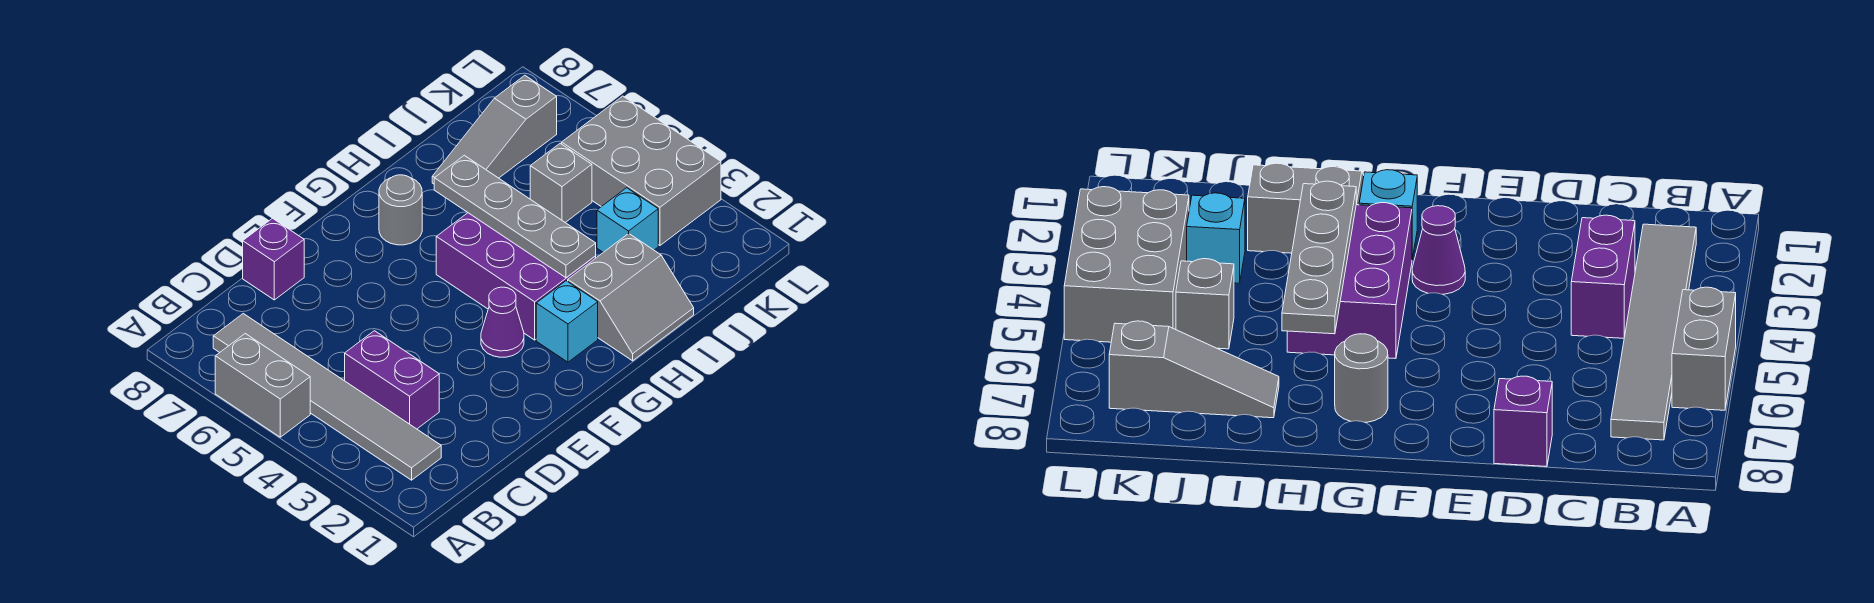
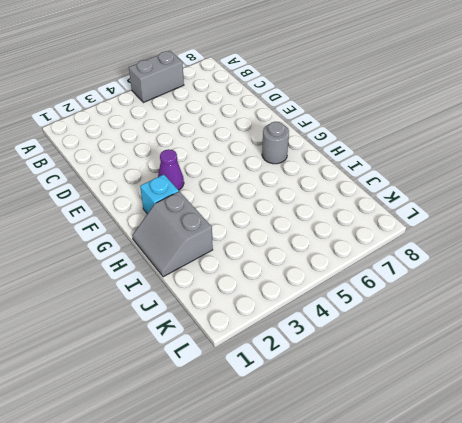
none -> grey tile B2:B7 level 1
none -> purple brick C3:C4 level 1
none -> purple brick D8 level 1

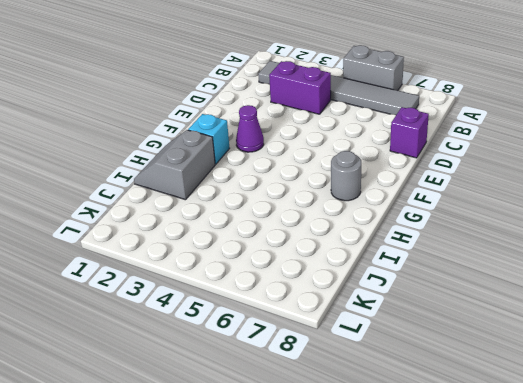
none -> purple brick G3:H5 level 1
none -> grey slope I7:K7 level 1 top K
none -> cyan brick J3 level 1

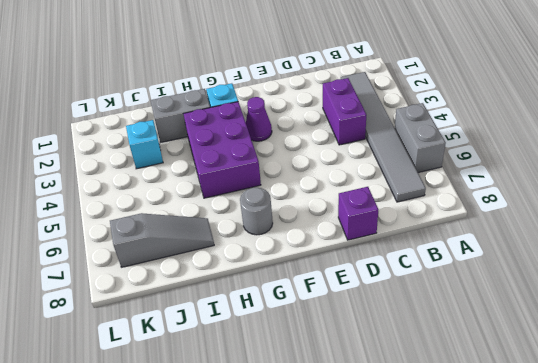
none -> grey brick J5 level 1
none -> grey brick K3:L5 level 1
none -> grey plate H3:H6 level 2

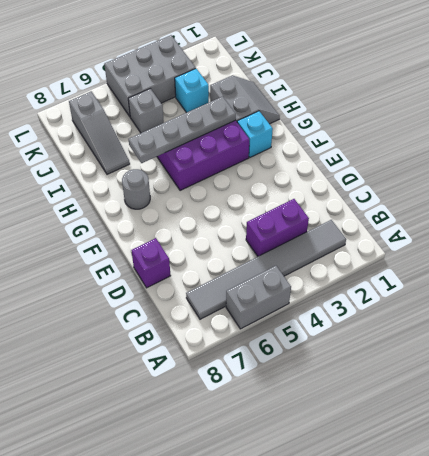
none -> purple cone F3 level 1

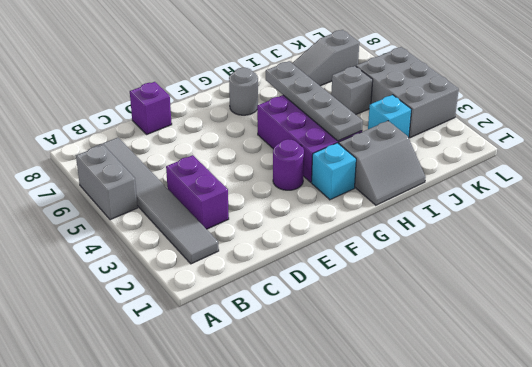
purple round brick F3 level 1 -> purple cone F3 level 1

